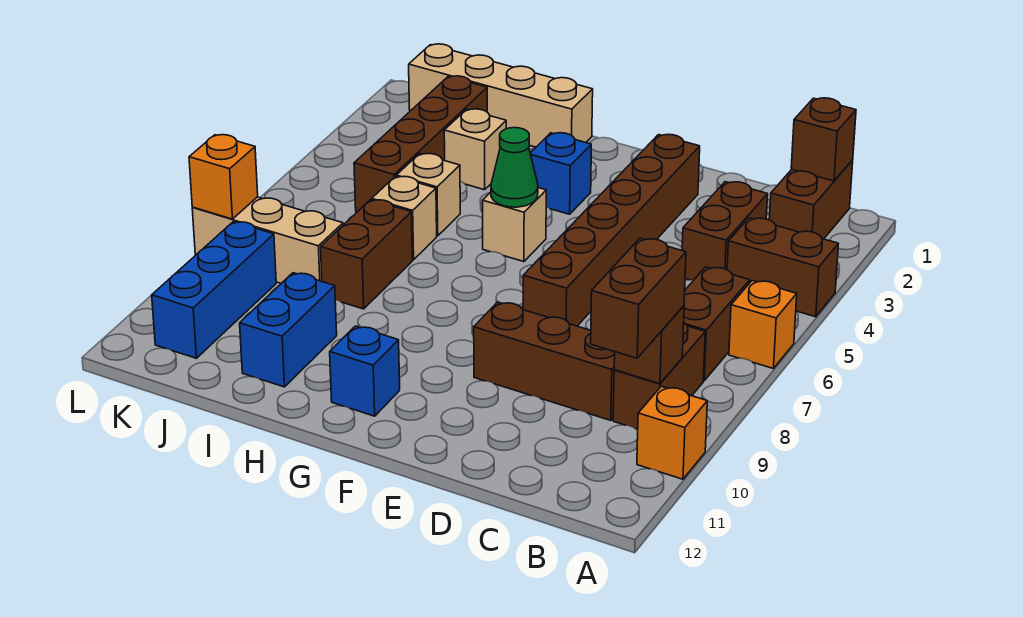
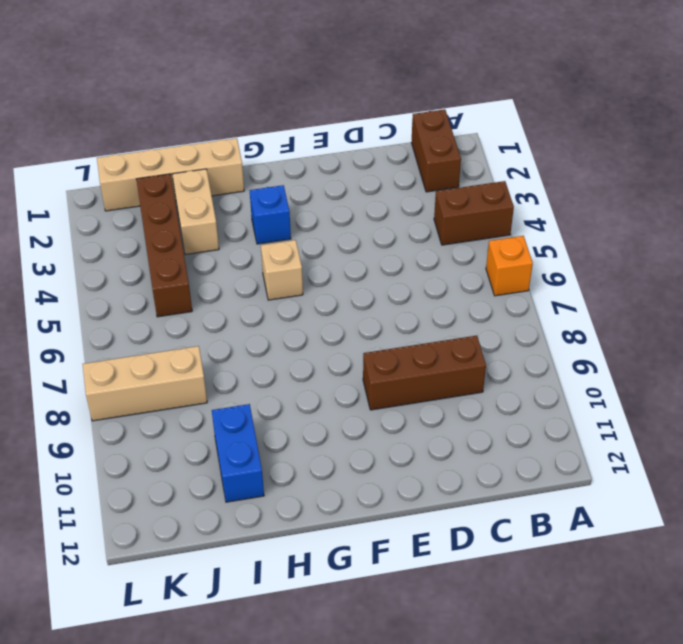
tan brick I2:I3 level 1 -> tan brick I3 level 1
none -> orange brick A10 level 1
none -> brown brick B6:B7 level 1
none -> brown brick B8:B9 level 1

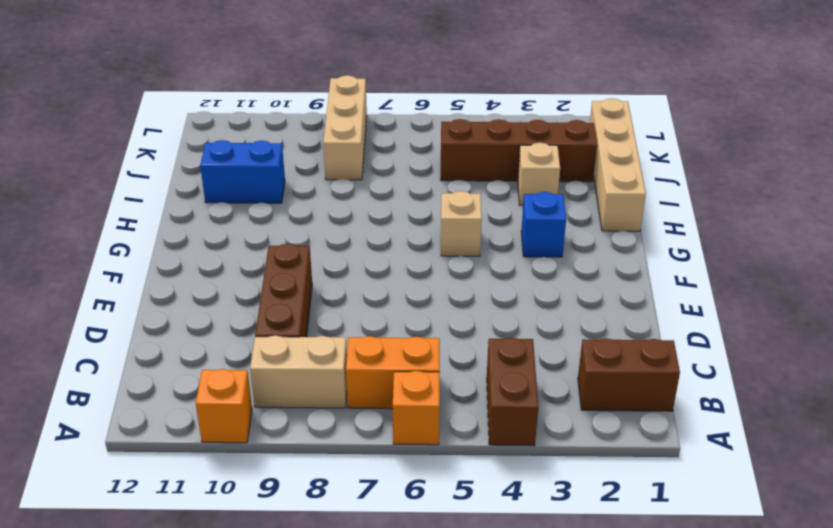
orange brick B6:B7 level 1 -> brown brick B6:B7 level 1
tan brick B8:B9 level 1 -> brown brick B8:B9 level 1
none -> brown brick C3:C4 level 1
none -> brown brick E2:E7 level 1
none -> blue brick G11 level 1

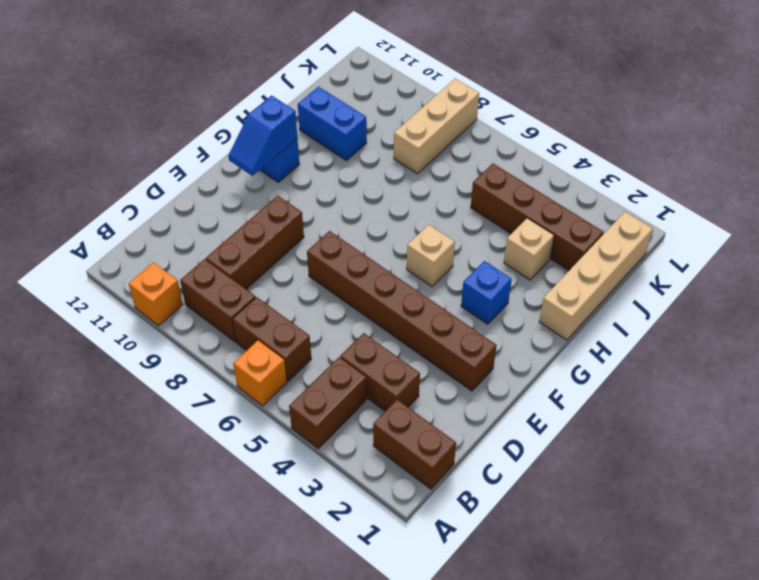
blue slope F11:G11 level 2 top G -> none
none -> tan brick I5 level 1
none -> tan brick I6 level 1
none -> brown brick I7:I8 level 1

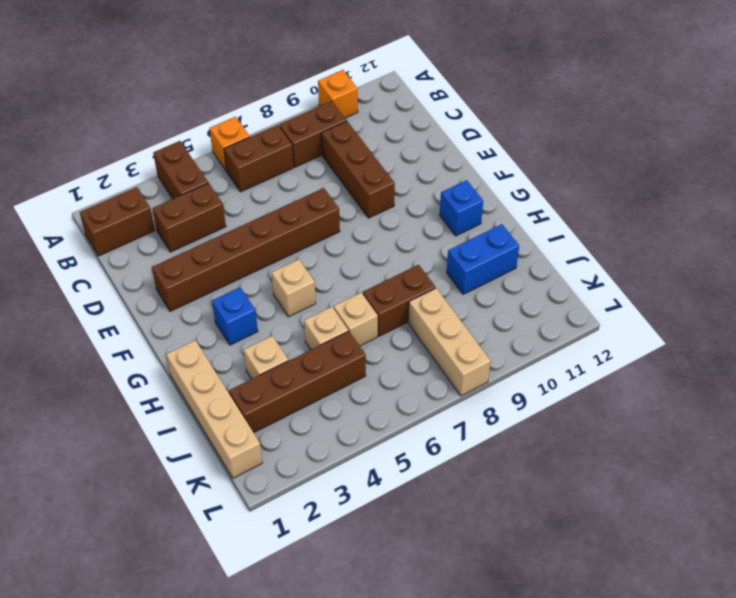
none -> blue brick K9:K11 level 1
none -> brown brick B1 level 2
none -> brown brick B9 level 2

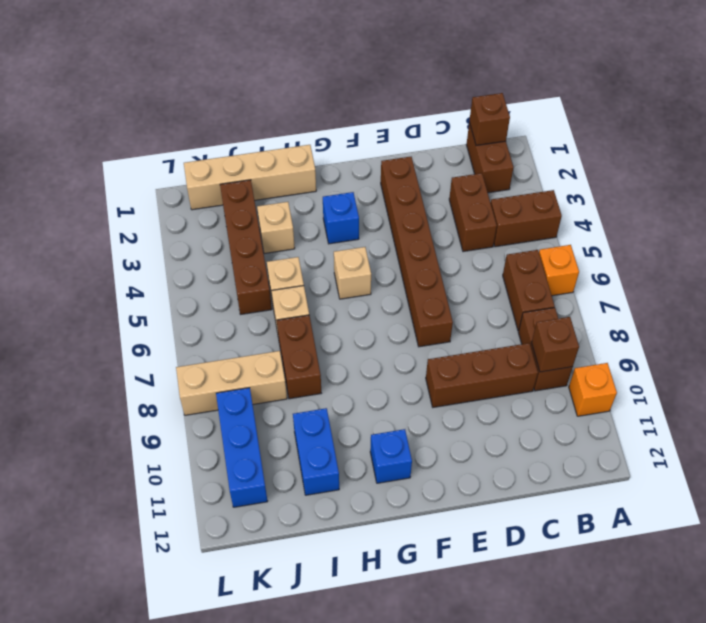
none -> green cone G5 level 2
none -> orange brick L8 level 2
none -> brown brick B9:B10 level 3

